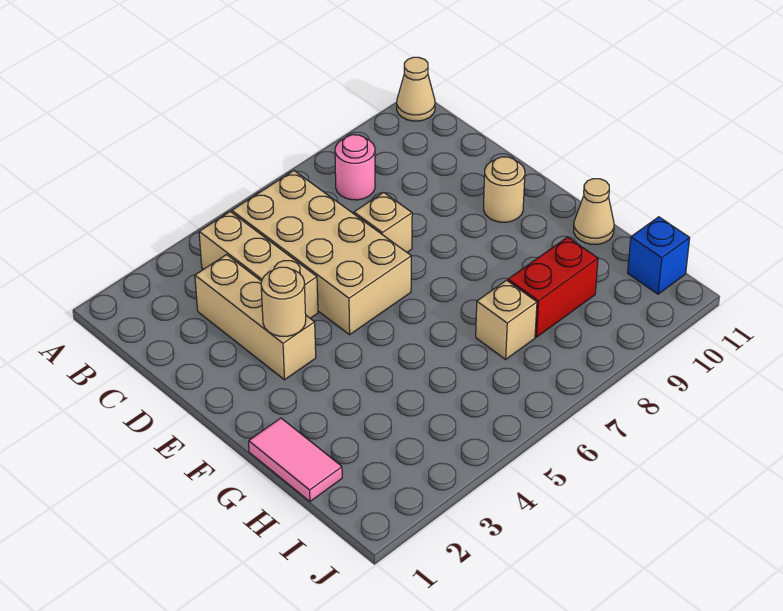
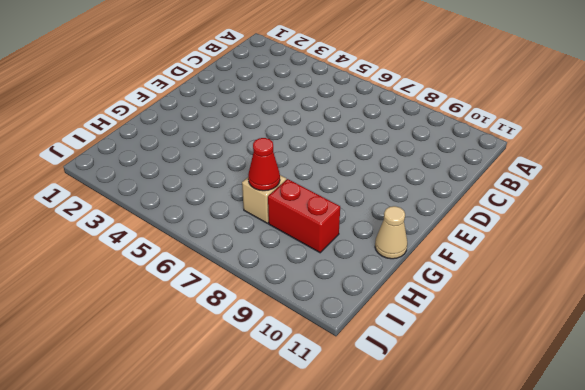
red cone H7 level 2 -> none
none -> tan cone A11 level 1
none -> tan brick B4:D4 level 1
none -> tan brick B5:E6 level 1

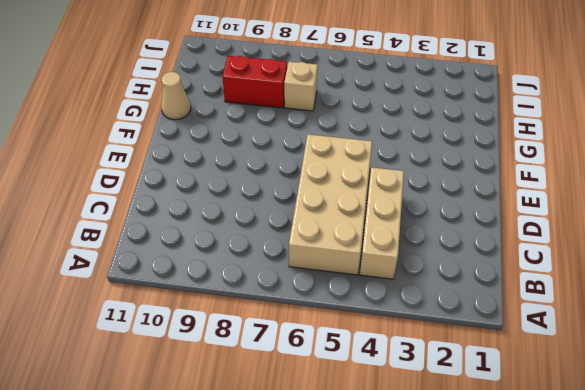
none -> tan cone A11 level 1
none -> pink round brick B8 level 1
none -> tan brick C3:E3 level 1

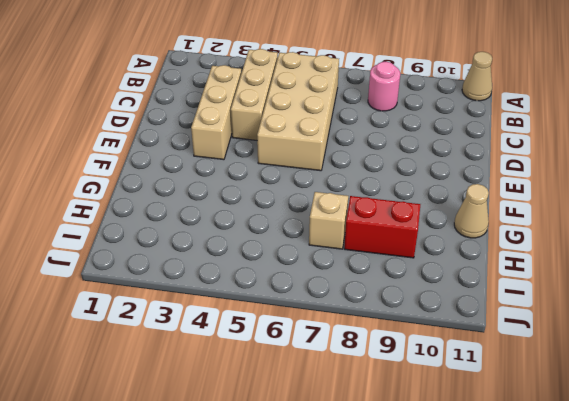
none -> tan brick D7 level 1
none -> tan round brick E10 level 1
none -> pink tile G1:H1 level 1

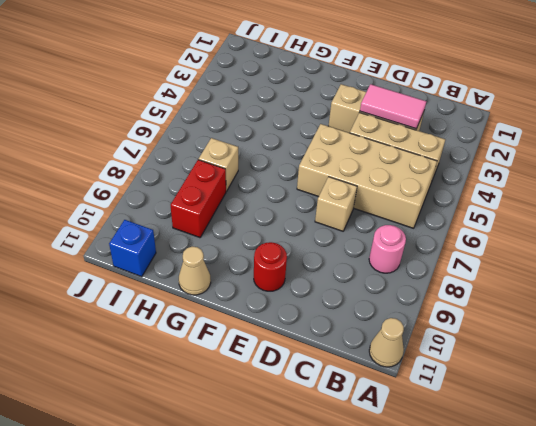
pink tile C3:D3 level 2 -> pink tile G1:H1 level 1
red round brick E10 level 1 -> tan round brick E10 level 1
none -> tan round brick E3 level 2

